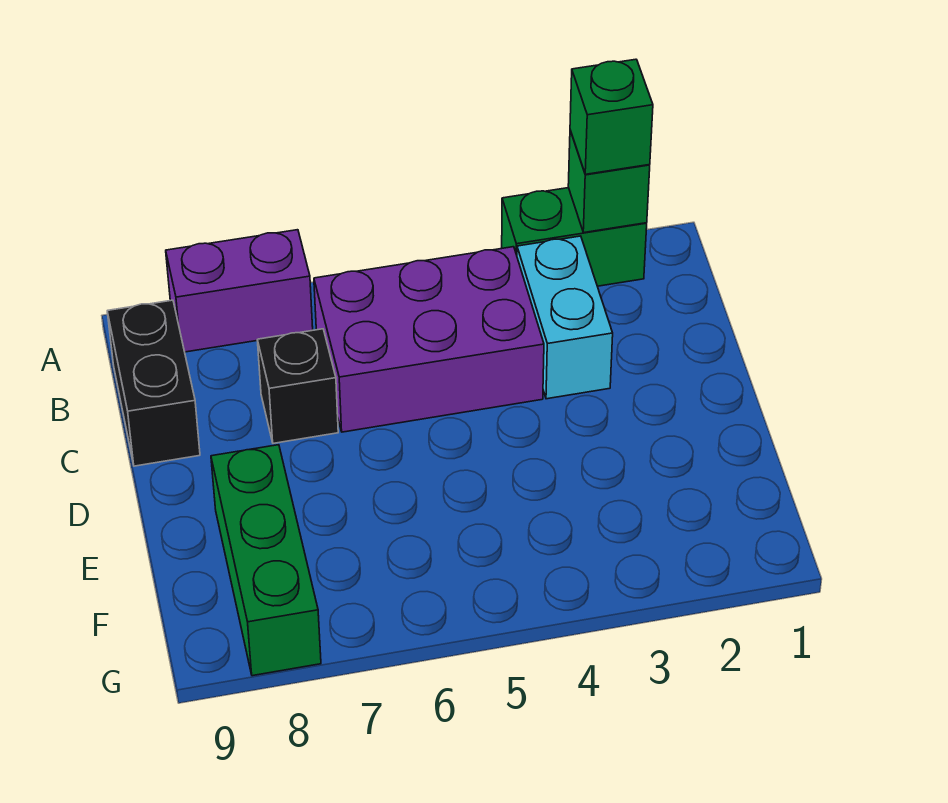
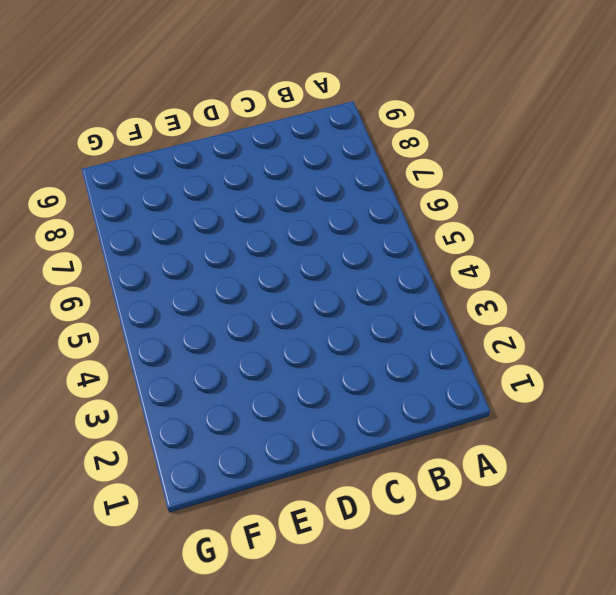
none -> green brick A2:A3 level 1
none -> purple brick A7:A8 level 1

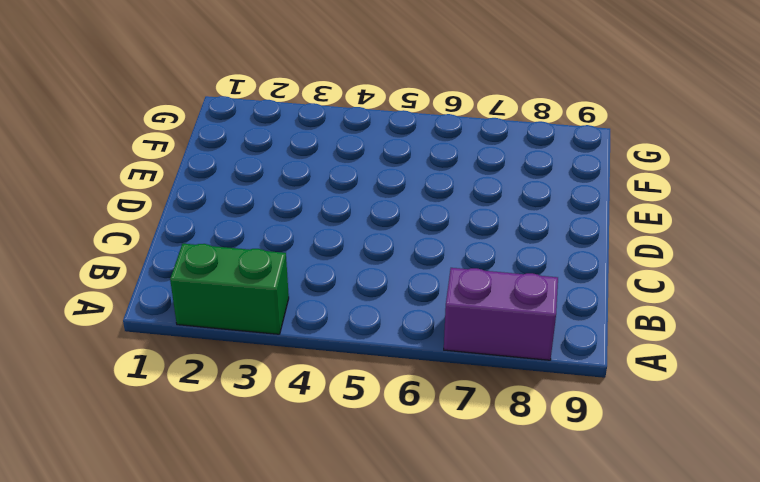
none -> cyan brick B3:C3 level 1
none -> purple brick B4:C6 level 1

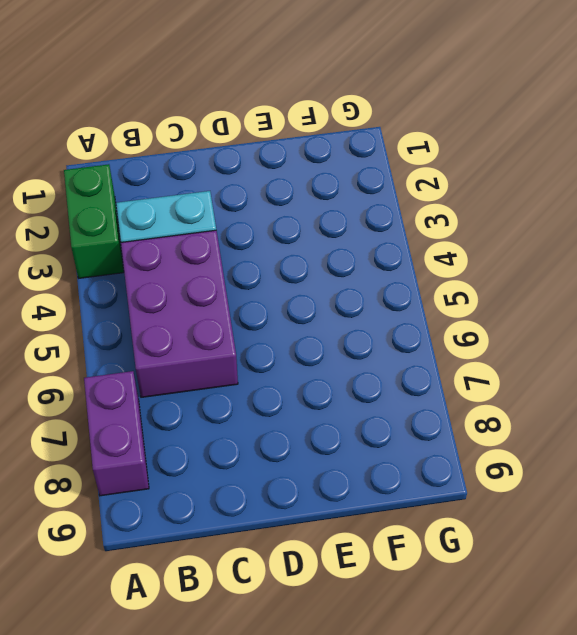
none -> black brick B9:C9 level 1
none -> black brick C7 level 1

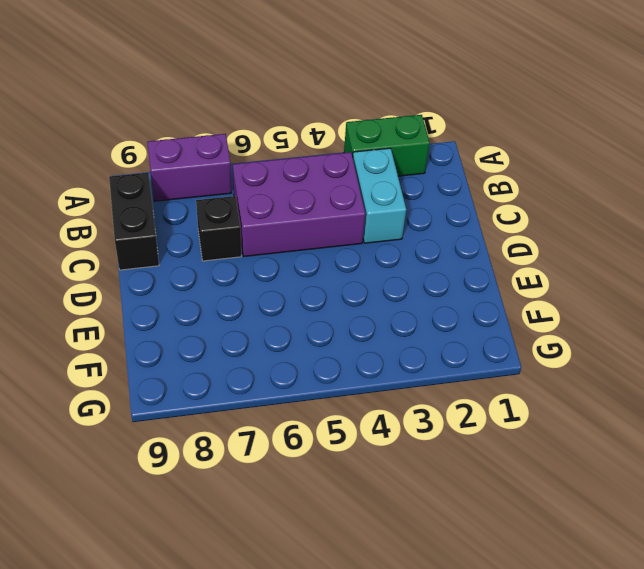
none -> green brick E8:G8 level 1
none -> green brick A2 level 2

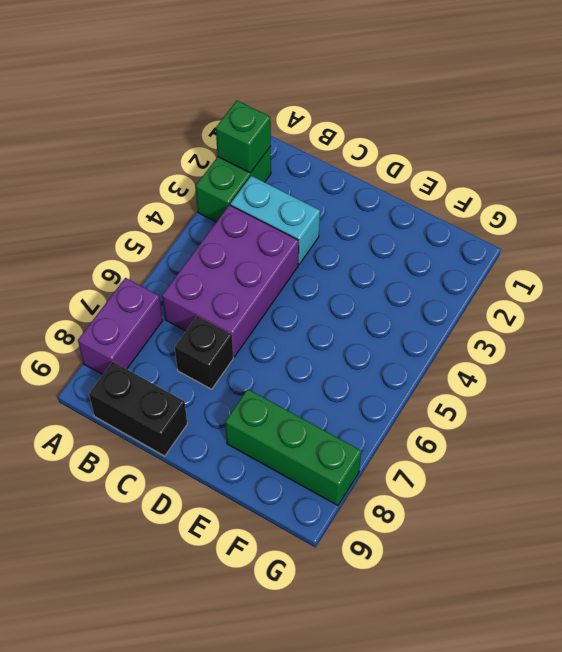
none -> green brick A2 level 3

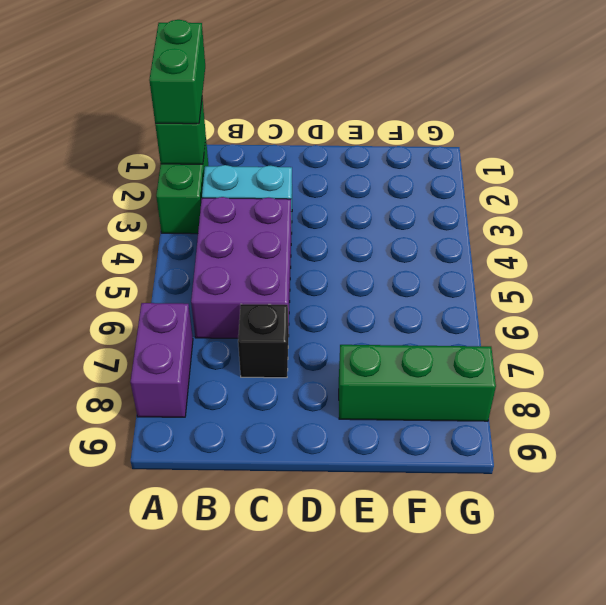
green brick A1:A2 level 3 -> green brick A2 level 3
none -> black brick B9:C9 level 1

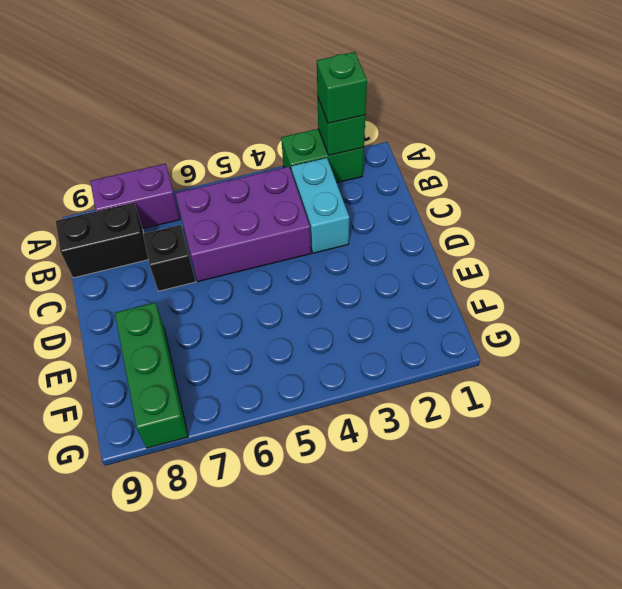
black brick B8:B9 level 1 -> black brick B9:C9 level 1

